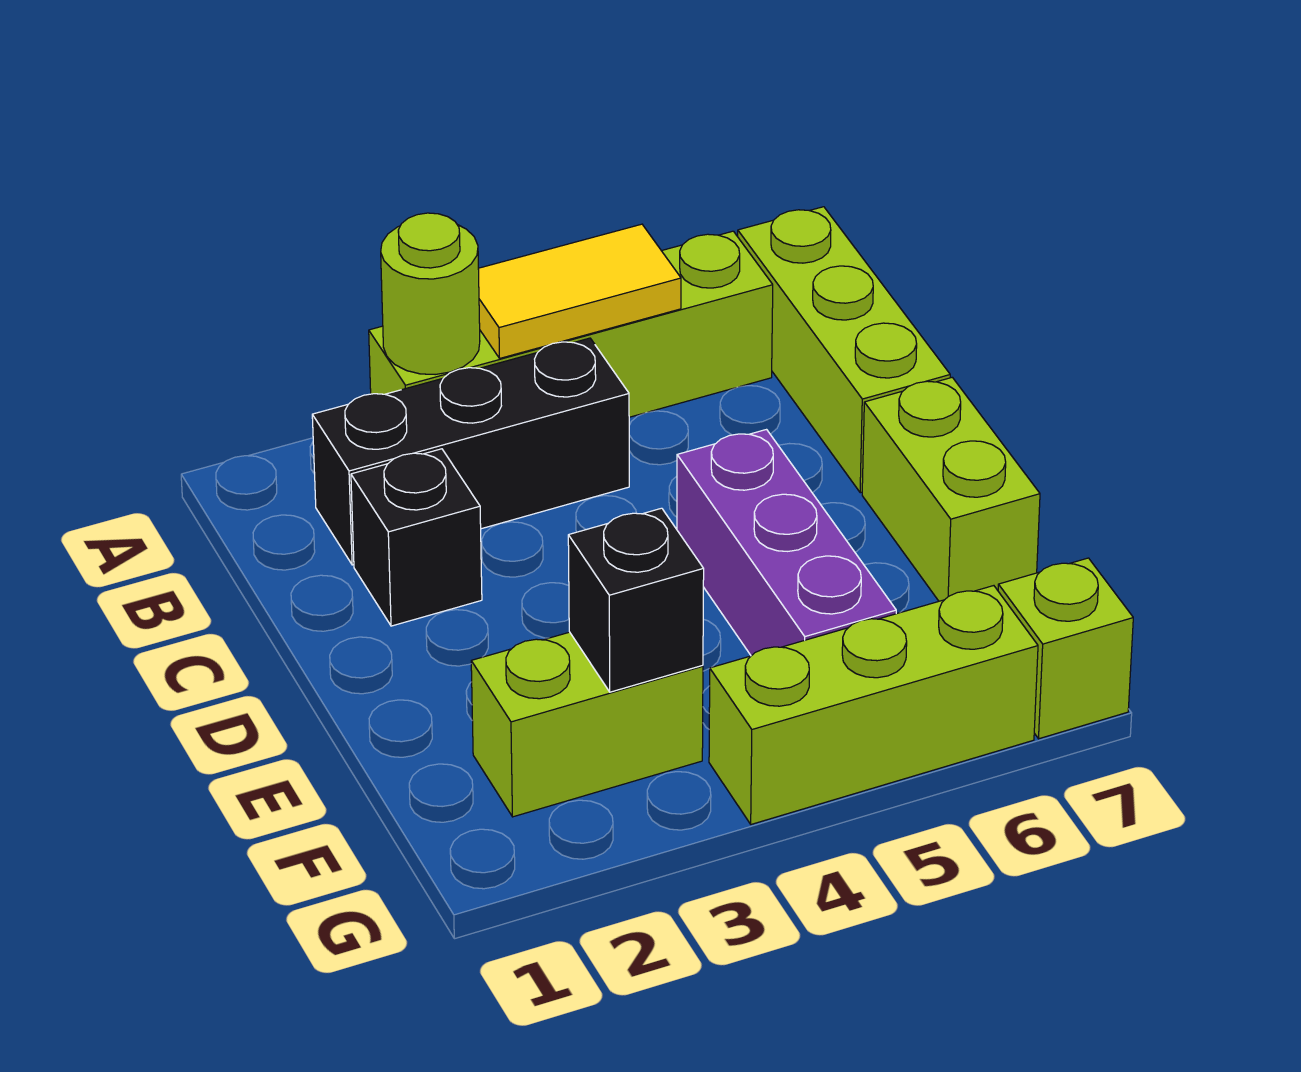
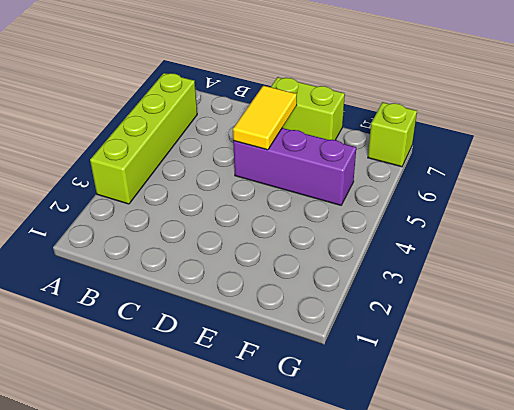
yellow tile D5:D6 level 2 -> yellow tile A4:A5 level 2
none -> lime brick A7:C7 level 1
none -> black brick B2:B4 level 1
none -> black brick C2 level 1

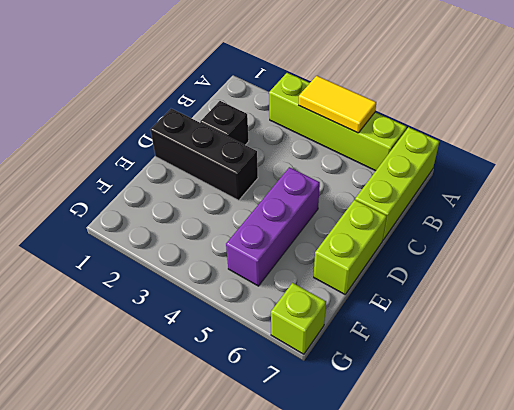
black brick D1:D3 level 1 -> black brick B2:B4 level 1
none -> lime brick F2:F3 level 1
none -> lime brick G4:G6 level 1
none -> lime round brick A3 level 2

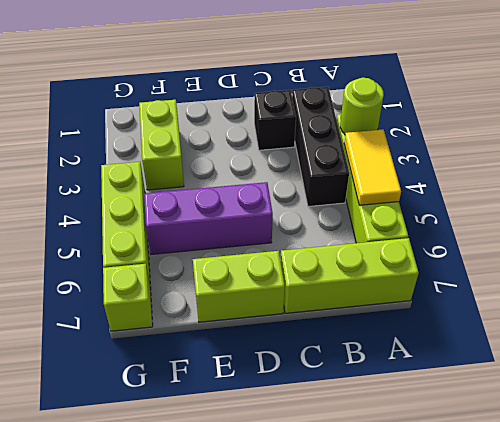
none -> black brick F3 level 2

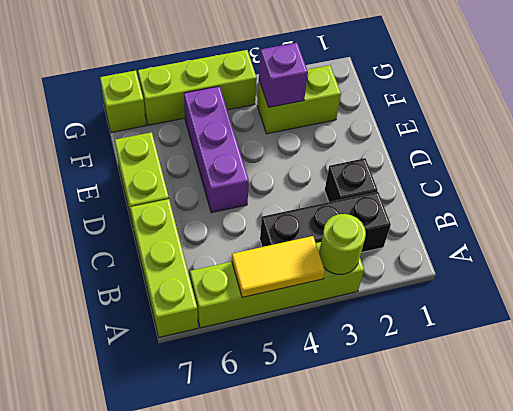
purple brick F3 level 2 -> black brick F3 level 2

